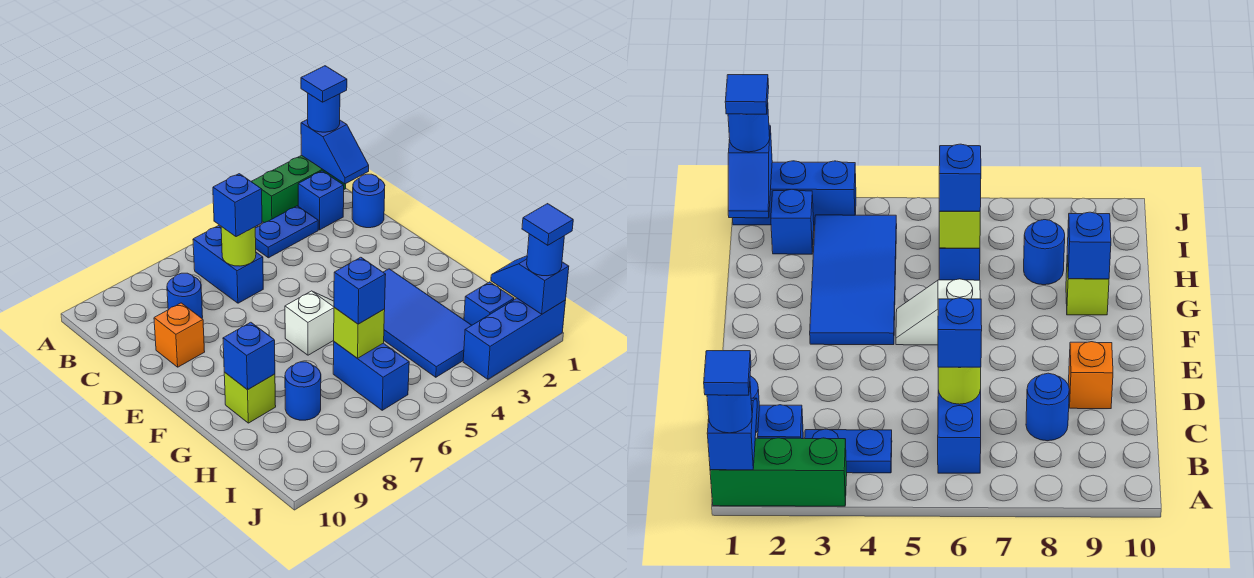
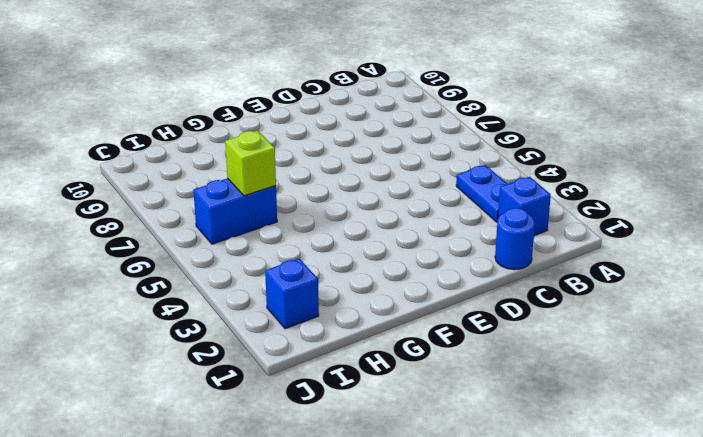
none -> green brick A1:A3 level 1
none -> blue brick B6:C6 level 1
none -> blue round brick C8 level 1

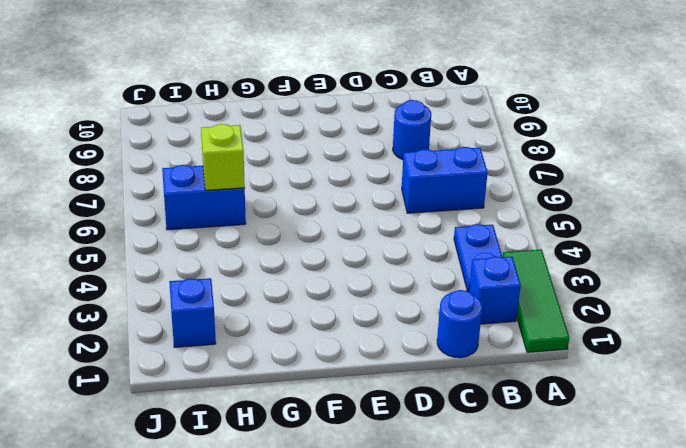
green tile A1:A3 level 1 -> green brick A1:A3 level 1
none -> orange brick D9 level 1
none -> blue tile F3:I4 level 1
none -> white slope F5:F6 level 1 top 6

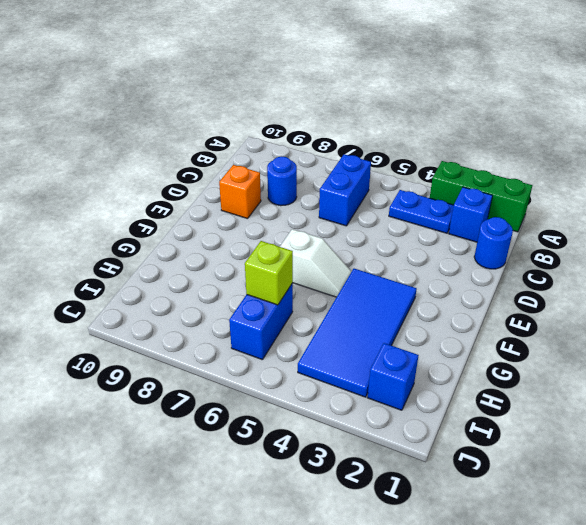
none -> lime brick G9 level 1
none -> blue round brick H8 level 1
none -> blue brick J1:J3 level 1

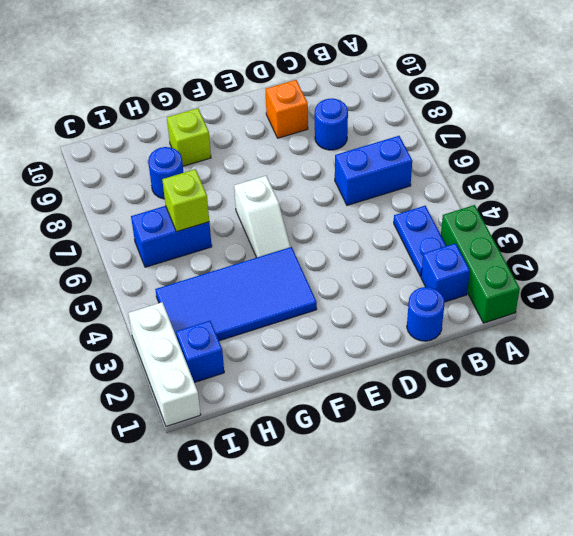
white brick J1:J3 level 1 -> blue brick J1:J3 level 1
none -> blue slope A1:B1 level 2 top A
none -> lime round brick C6 level 2
none -> blue brick G9 level 2

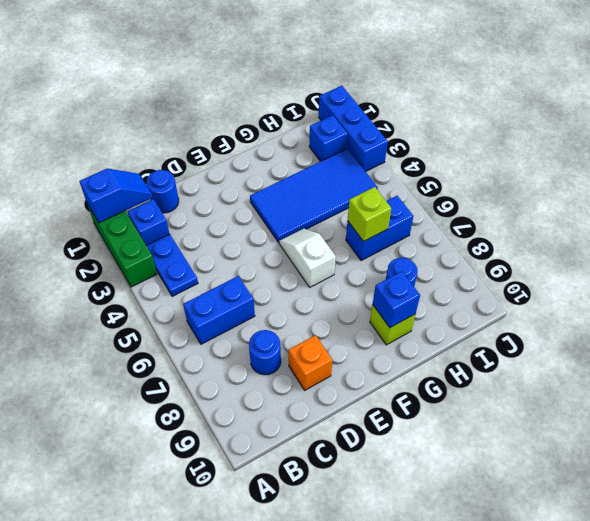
none -> lime round brick C6 level 2
none -> blue slope I1:J1 level 2 top J
none -> blue round brick A1 level 3

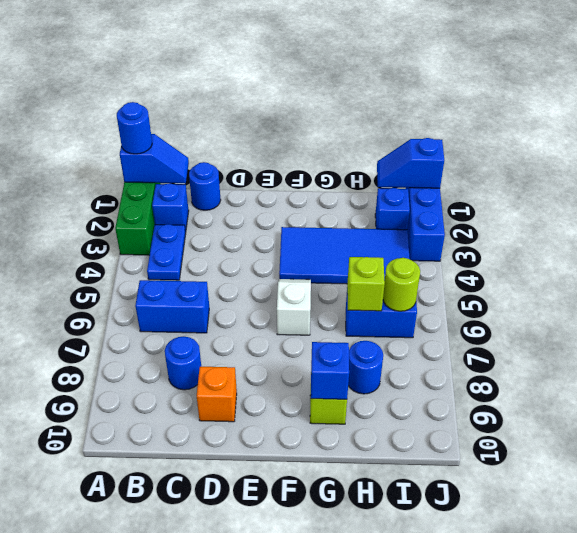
lime round brick I6 level 2 -> lime round brick C6 level 2
none -> blue brick C6 level 3
none -> blue brick H6 level 3
none -> blue round brick J1 level 3

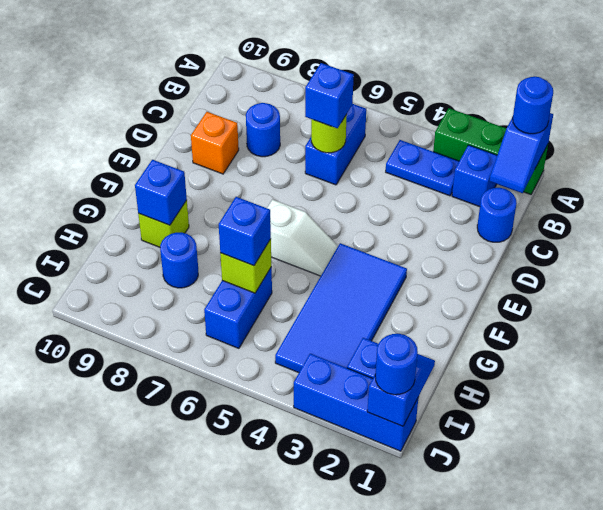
none -> blue tile A1 level 4
none -> blue tile J1 level 4

